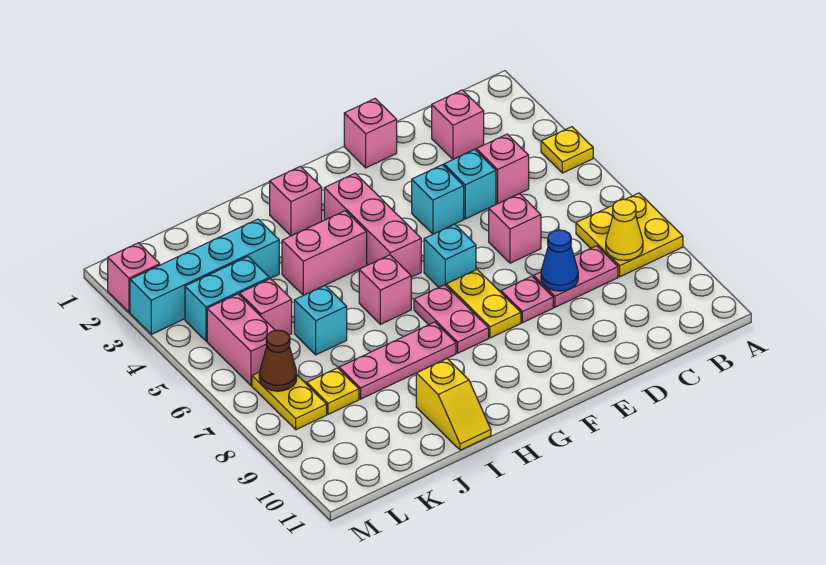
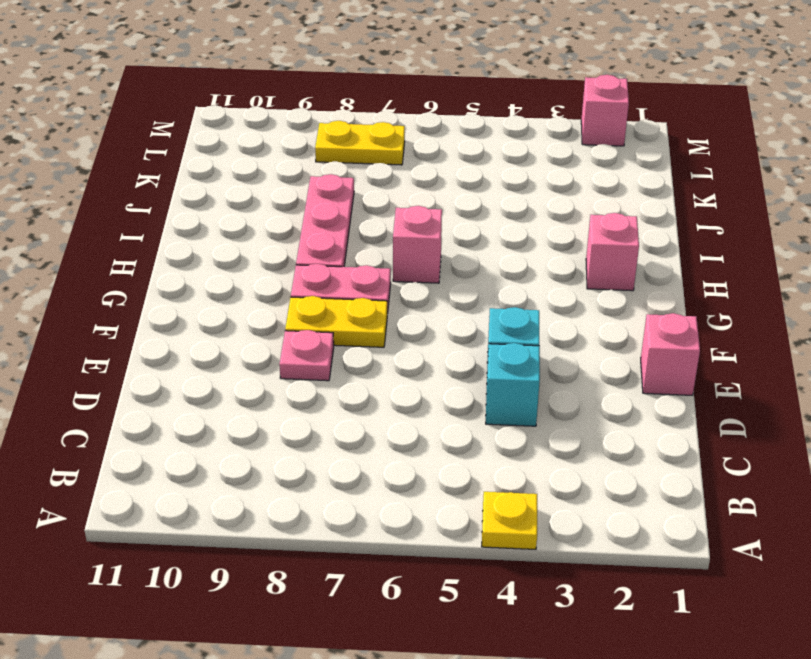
none -> yellow plate A7:B8 level 1
none -> pink brick C2 level 1
none -> pink brick C4 level 1
none -> pink plate C8:D8 level 1

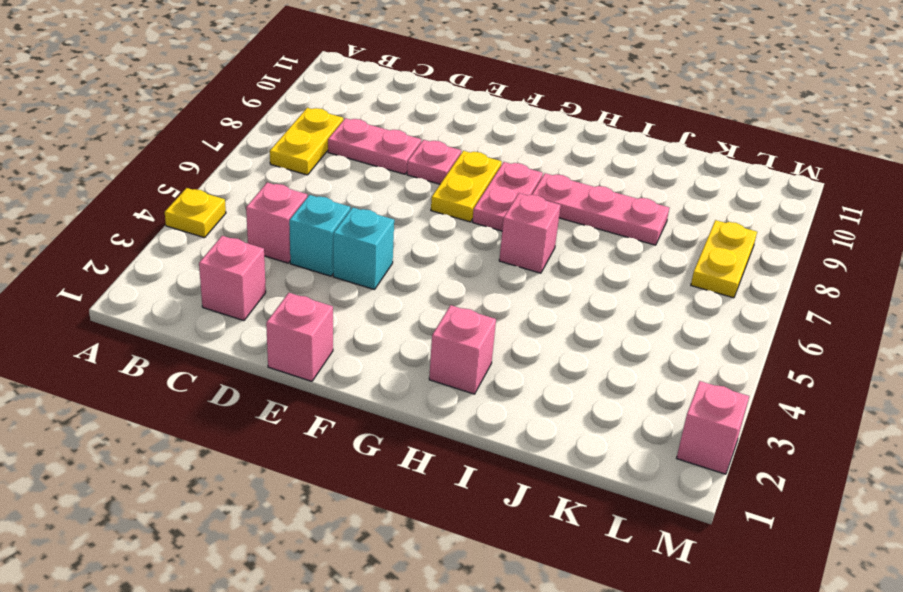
yellow plate B7:B8 level 1 -> yellow plate A7:B8 level 1
none -> pink brick D6 level 1
none -> cyan brick F6 level 1
none -> pink brick G3:G5 level 1
none -> pink brick H4:I4 level 1

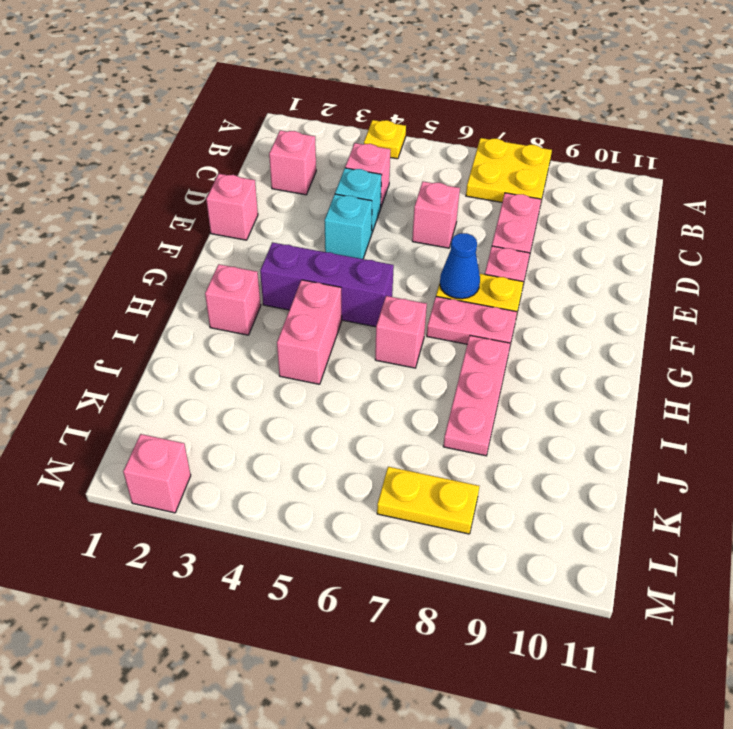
blue cone F7 level 2 -> blue cone D8 level 2
purple brick G3:G5 level 1 -> pink brick G3:G5 level 1
none -> cyan brick F6 level 1
none -> yellow slope I10:I11 level 1 top 10
none -> cyan brick J3:M3 level 1
none -> cyan brick J6 level 1

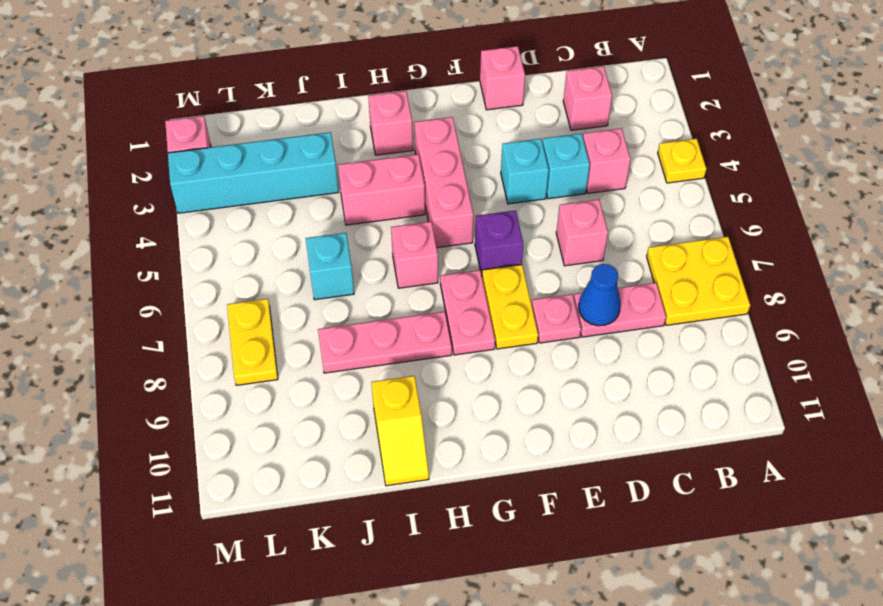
purple brick F6 level 1 -> cyan brick F6 level 1
none -> cyan brick K4:L4 level 1
none -> pink brick K5 level 1
none -> yellow plate K8 level 1
none -> pink brick L5:L6 level 1

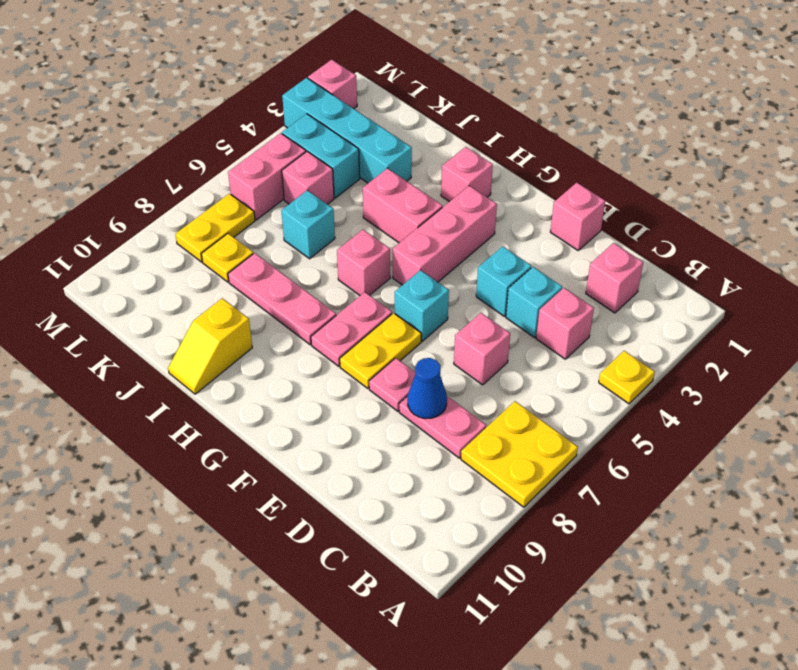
none -> yellow cone B8 level 2
none -> brown cone L7 level 2

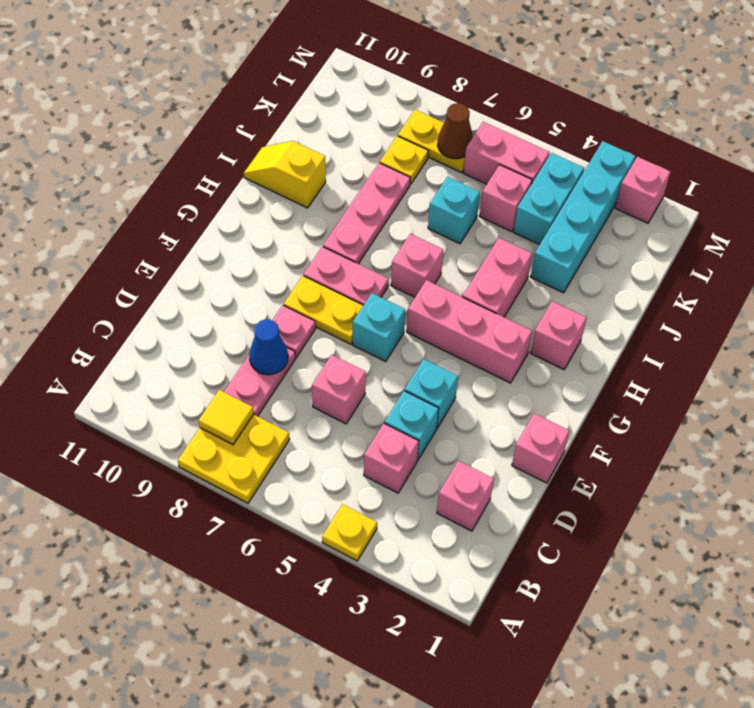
yellow tile B8 level 2 -> yellow cone B8 level 2

